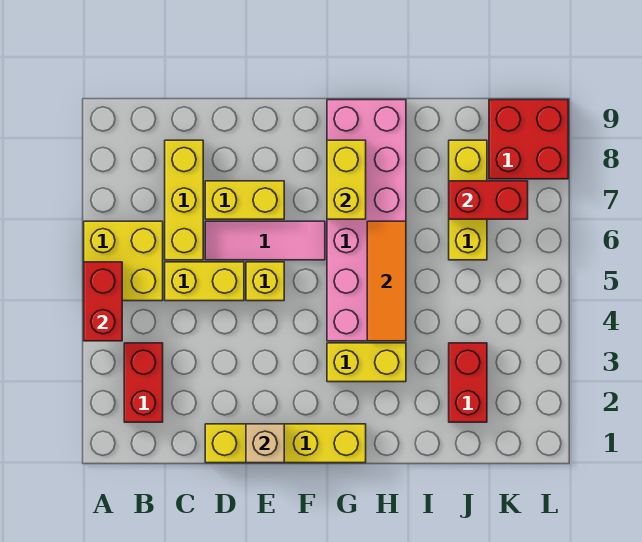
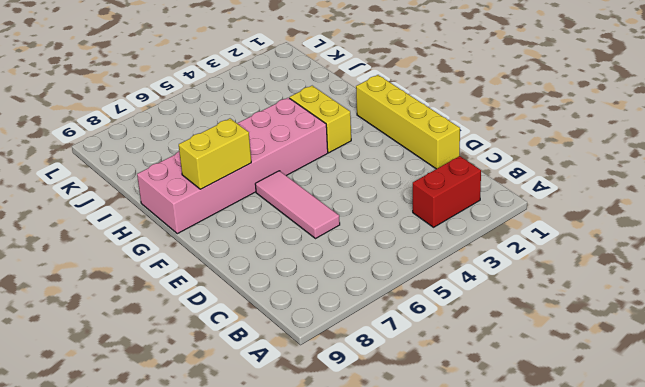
none -> yellow brick A5:B6 level 1
none -> yellow brick C5:D5 level 1
none -> yellow brick C6:C8 level 1

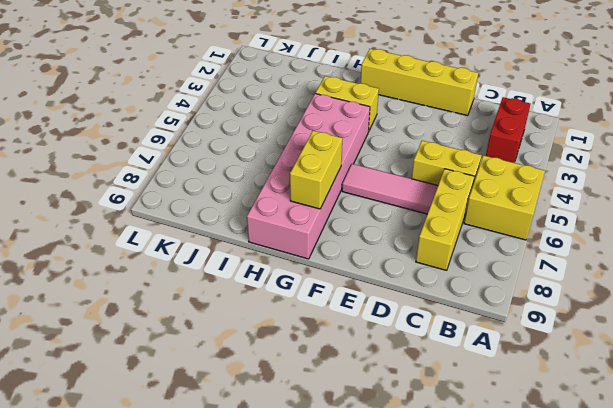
none -> yellow brick D7:E7 level 1
none -> yellow brick E5 level 1
none -> red brick J2:J3 level 1

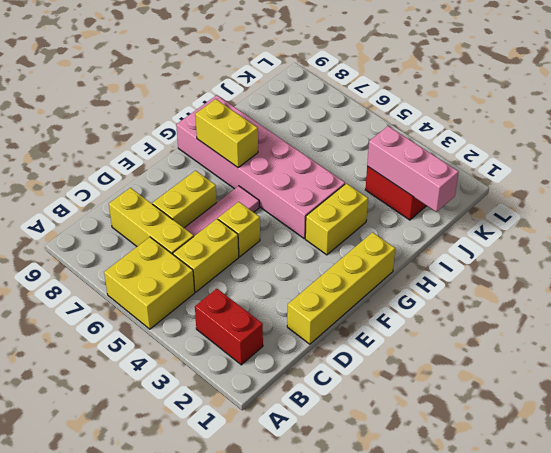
pink brick J1:J3 level 2 -> none
none -> yellow brick J6:J8 level 1
none -> red brick K8:L9 level 1
none -> red brick A4:A5 level 2

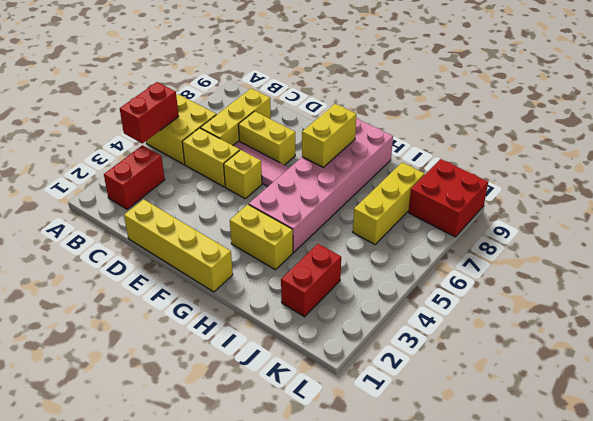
none -> tan brick E1 level 2
none -> orange tile H4:H6 level 2
none -> red brick J7:K7 level 2

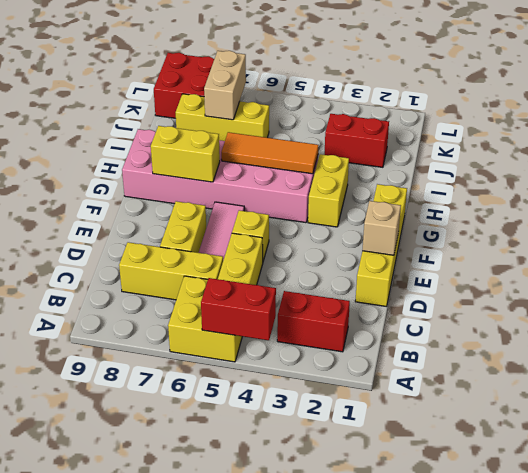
tan brick J7:K7 level 2 -> red brick J7:K7 level 2

